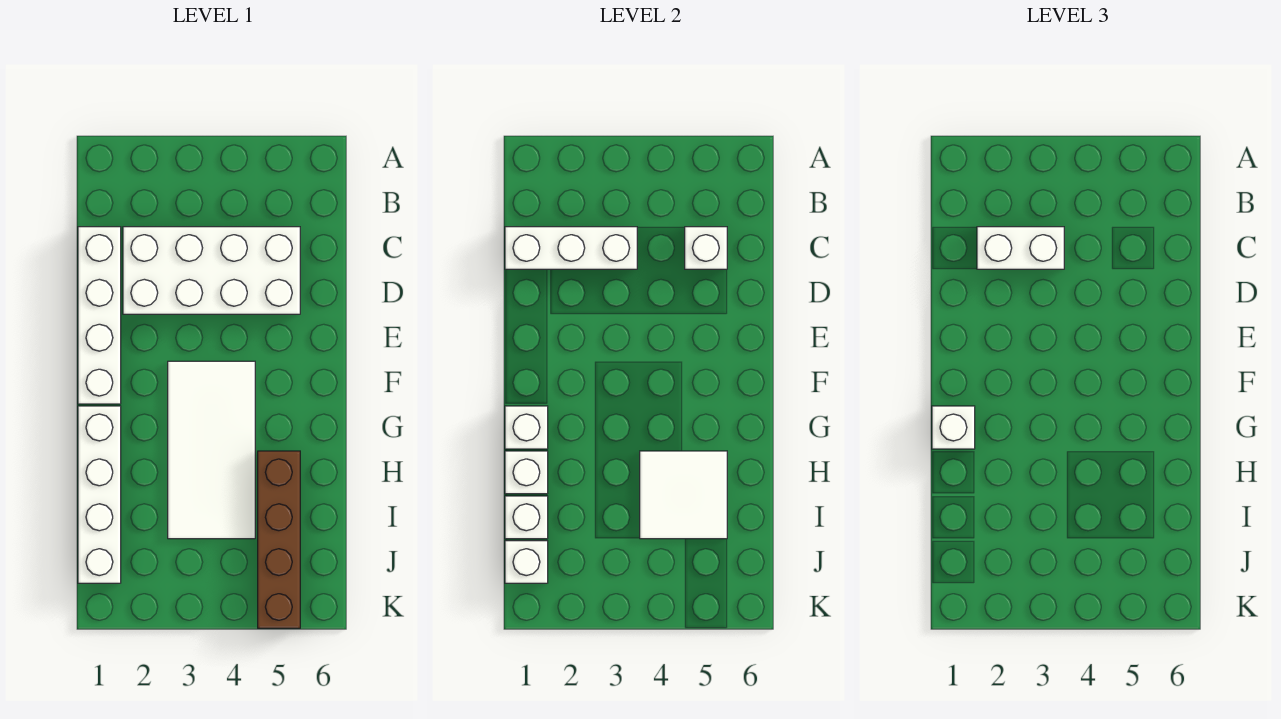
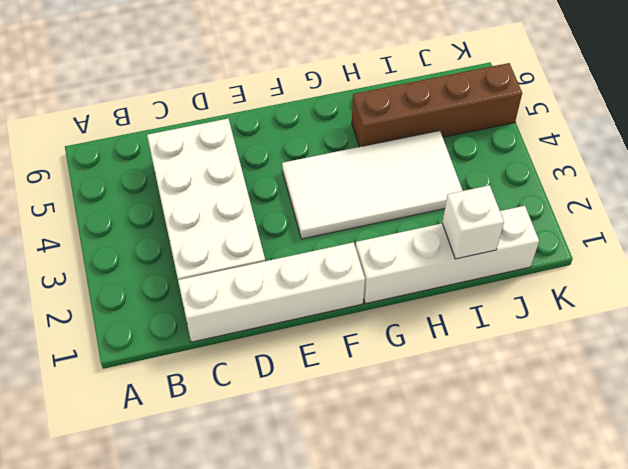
none -> white brick C1:C3 level 2
none -> white brick C5 level 2
none -> white brick G1 level 2

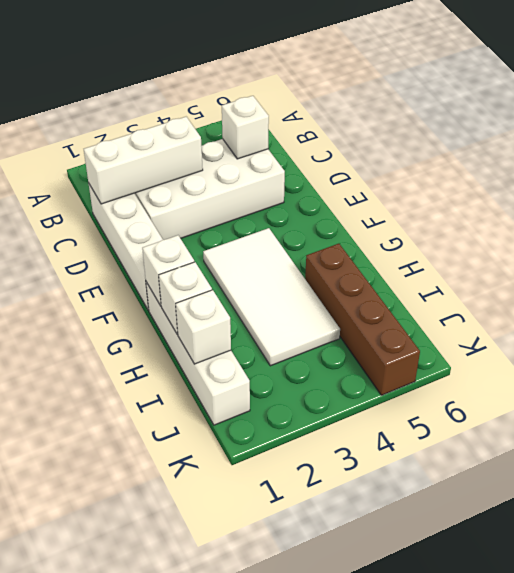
none -> white tile H4:I5 level 2
none -> white brick J1 level 2
none -> white brick C2:C3 level 3

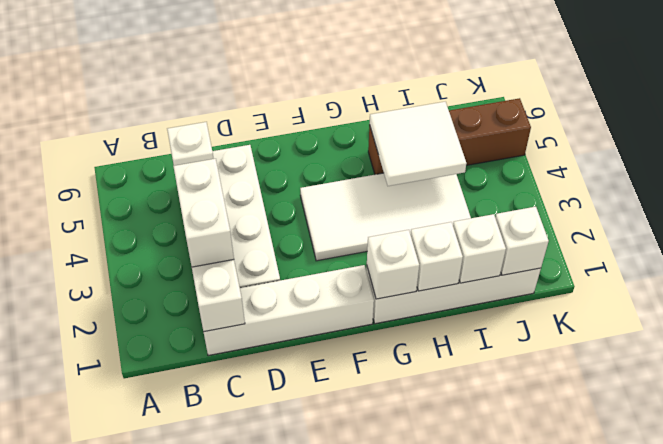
none -> white brick G1 level 3

